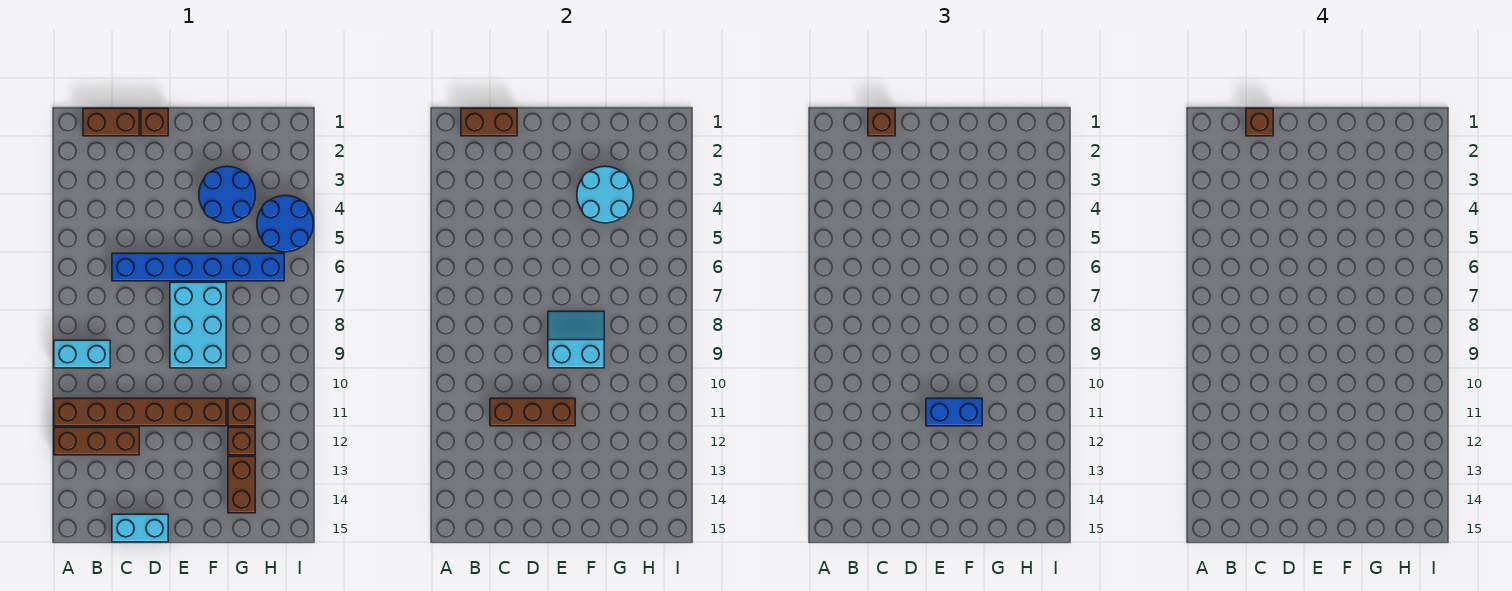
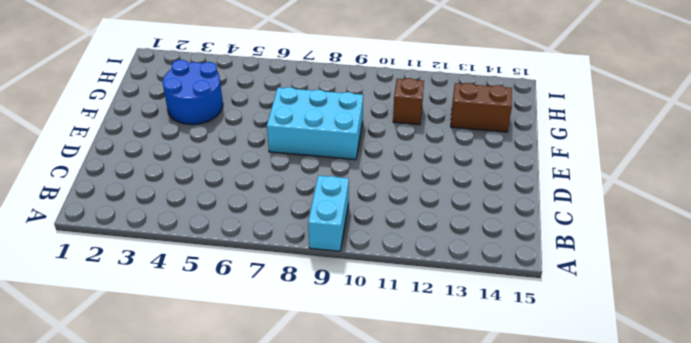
none -> brown brick A11:F11 level 1
none -> brown brick A12:C12 level 1
none -> brown brick B1:C1 level 1

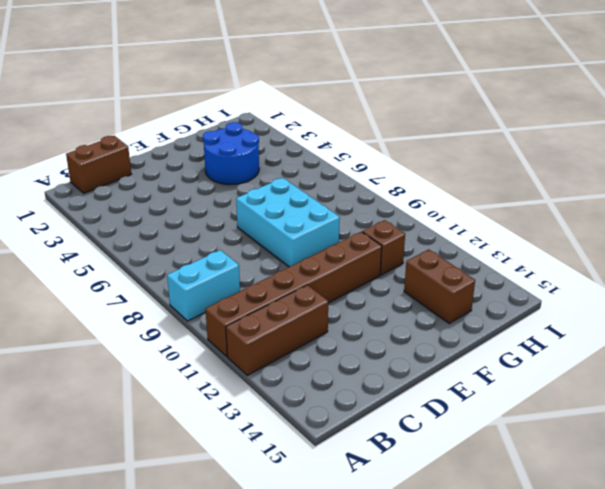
none -> blue brick C6:H6 level 1
none -> cyan brick C15:D15 level 1
none -> brown brick D1 level 1

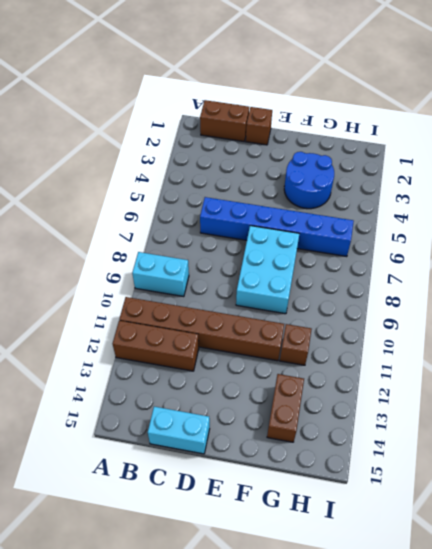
none -> brown brick G12 level 1
none -> blue round brick H4:I5 level 1
none -> brown brick B1:C1 level 2

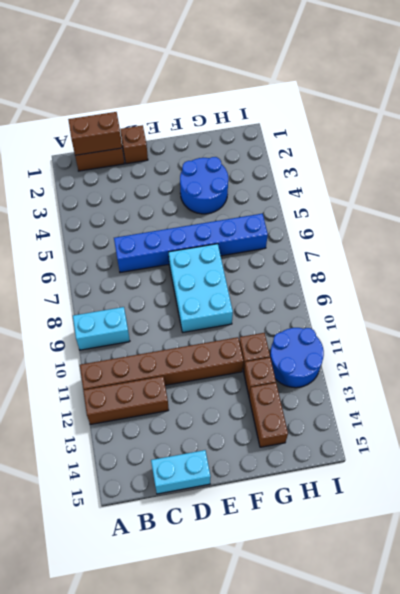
blue round brick H11:I12 level 1 -> blue round brick H4:I5 level 1
none -> brown brick C11:E11 level 2
none -> cyan slope E8:F9 level 2 top 9
none -> cyan round brick F3:G4 level 2

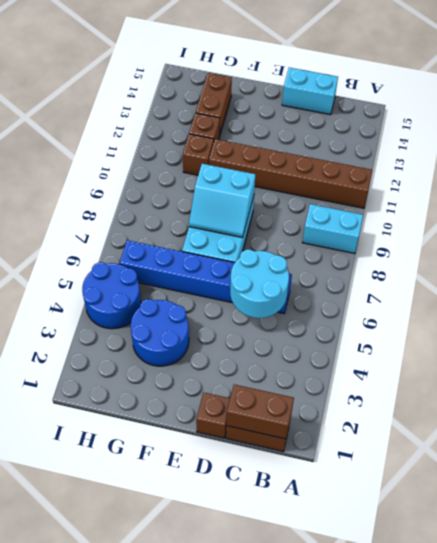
cyan round brick C5:D6 level 2 -> cyan round brick F3:G4 level 2
none -> brown brick A12:C12 level 1
none -> brown brick C11:E11 level 2
none -> brown brick C1 level 3

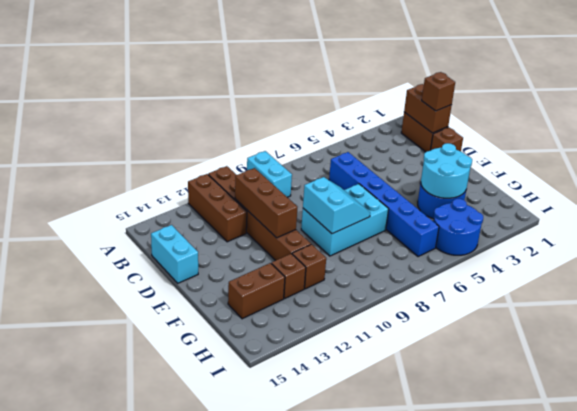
none -> blue brick E11:F11 level 3
none -> brown brick C1 level 4

